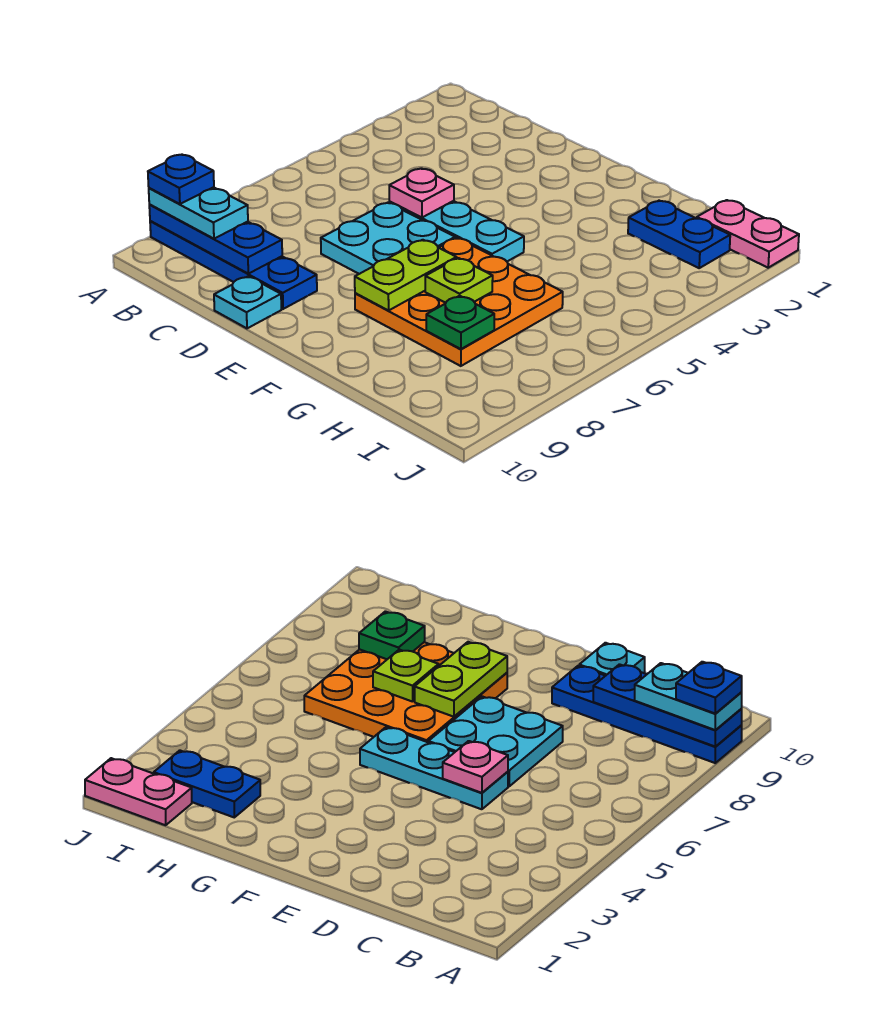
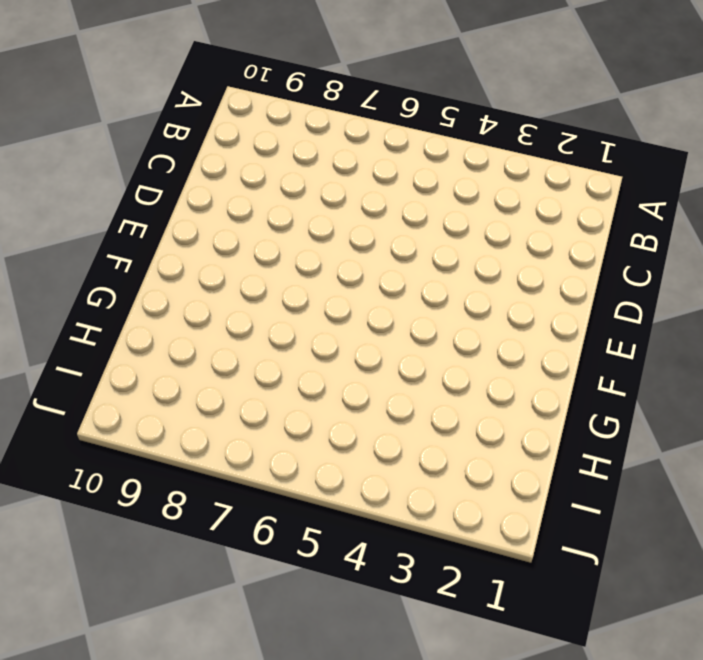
none -> blue plate A9:D9 level 1
none -> cyan plate D5:F5 level 1
none -> cyan plate D6:E7 level 1

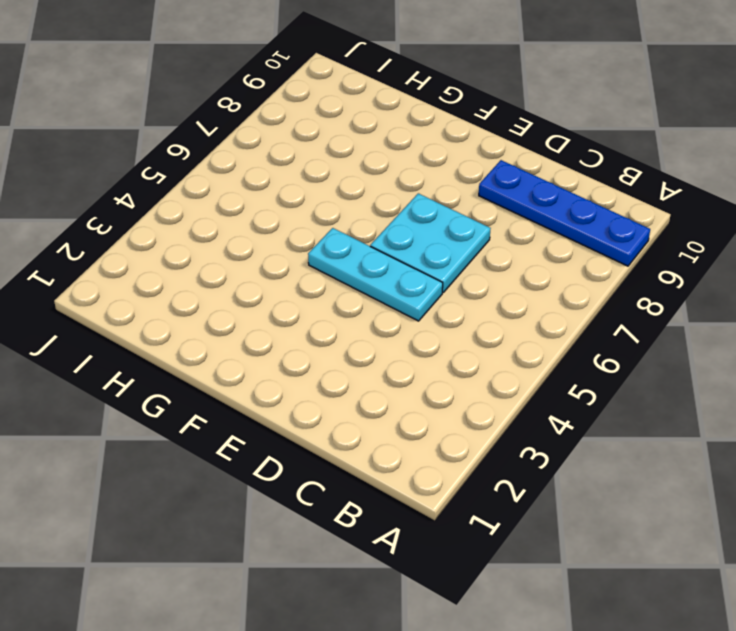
none -> cyan plate D10 level 1
none -> orange plate F6:H8 level 1
none -> blue plate H2:I2 level 1

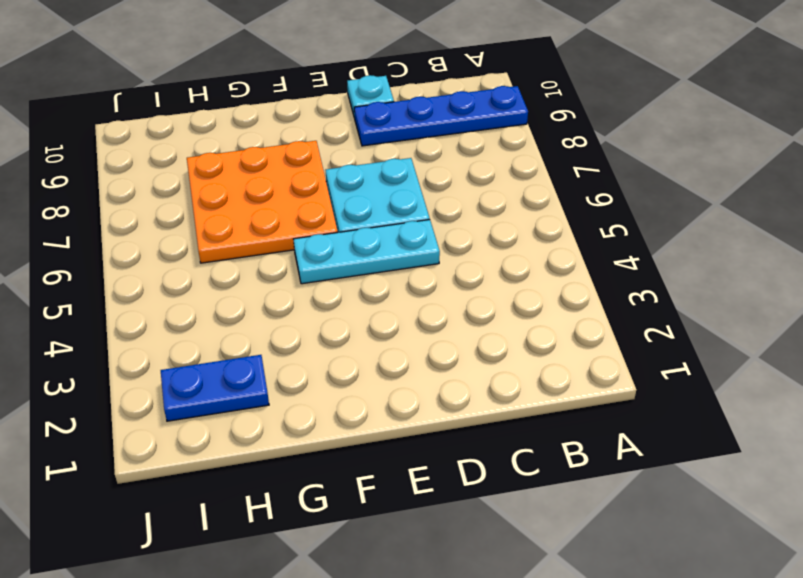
none -> pink plate I1:J1 level 1
none -> blue plate A9:C9 level 2
none -> pink plate D5 level 2

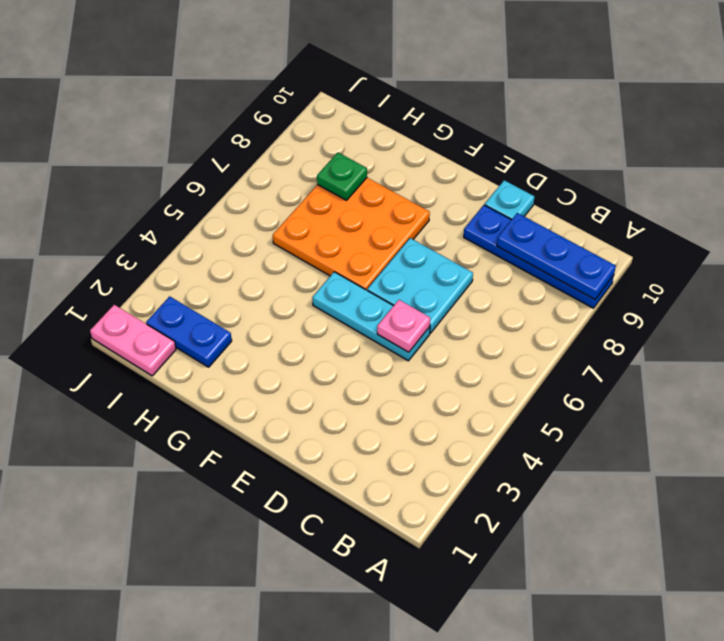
none -> lime plate F7:F8 level 2
none -> lime plate G7 level 2
none -> cyan plate A9:B9 level 3

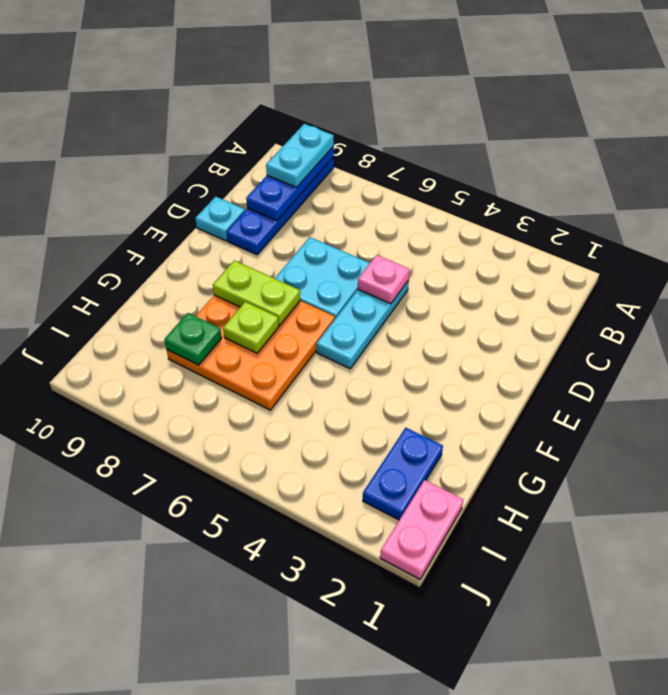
none -> blue plate A9 level 4

